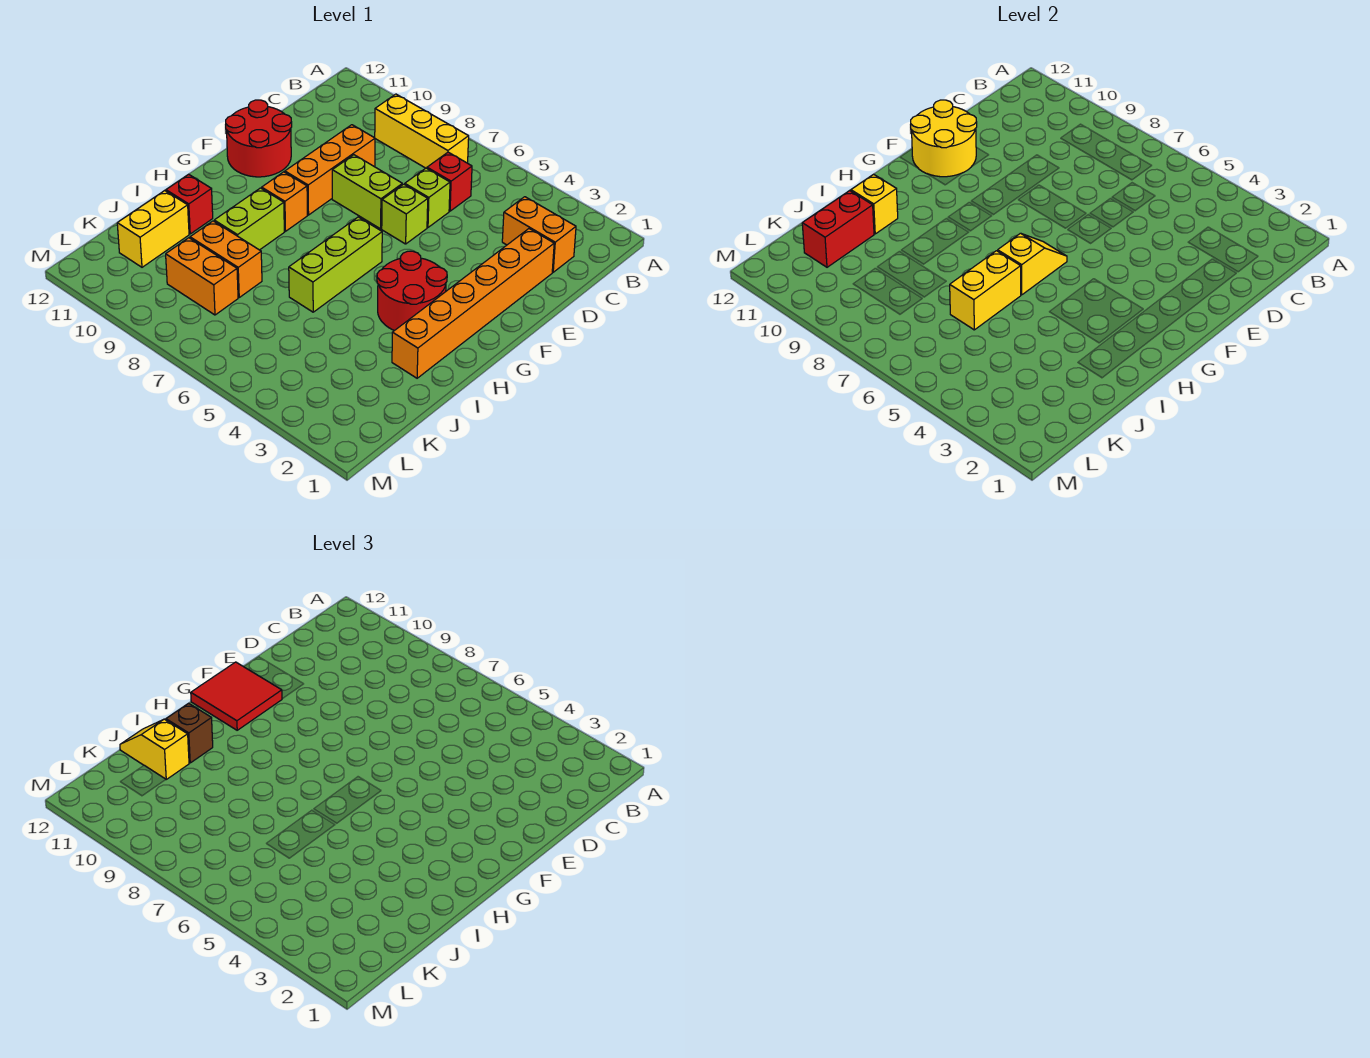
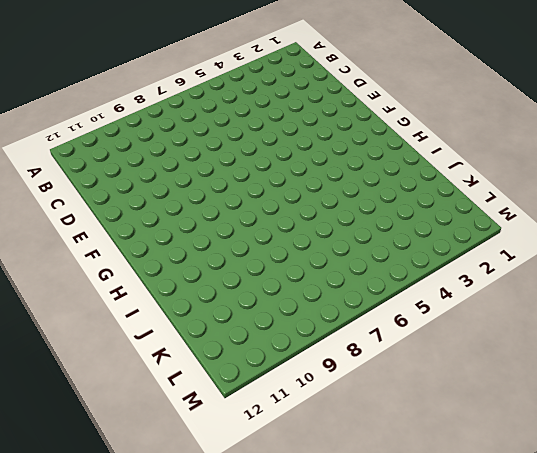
none -> yellow brick B7:B9 level 1
none -> orange brick C2:C3 level 1
none -> red brick C6 level 1

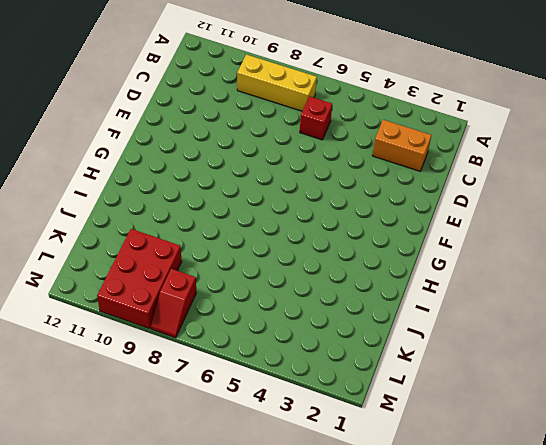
red brick K9:M10 level 1 -> orange brick K8:K9 level 1
red slope L8:M8 level 1 top L -> none
none -> orange brick D2:I2 level 1
none -> lime brick D6 level 1
none -> orange brick D9:F9 level 1

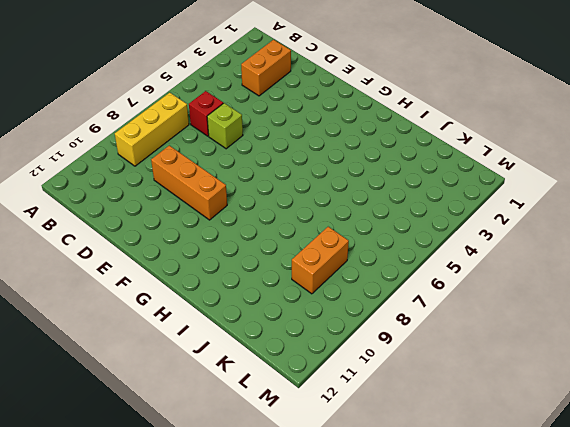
none -> orange brick D2:I2 level 1
none -> lime brick E6 level 1
none -> lime brick E7:E8 level 1

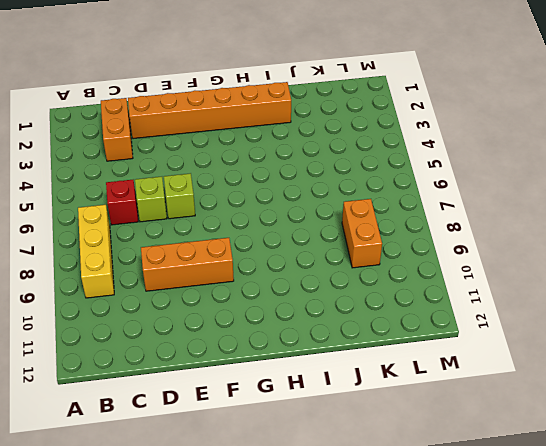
none -> lime brick E7:E8 level 1
none -> red round brick E11:F12 level 1
none -> red round brick G3:H4 level 1

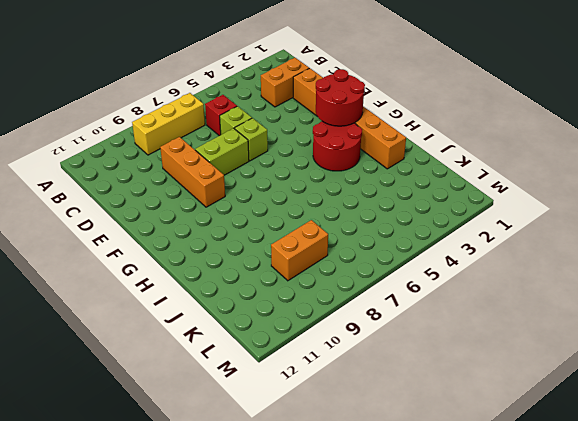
red round brick F2:G3 level 2 -> red round brick E11:F12 level 1
none -> lime brick G6:I6 level 1
none -> orange brick G9 level 1
none -> lime brick H9:I9 level 1

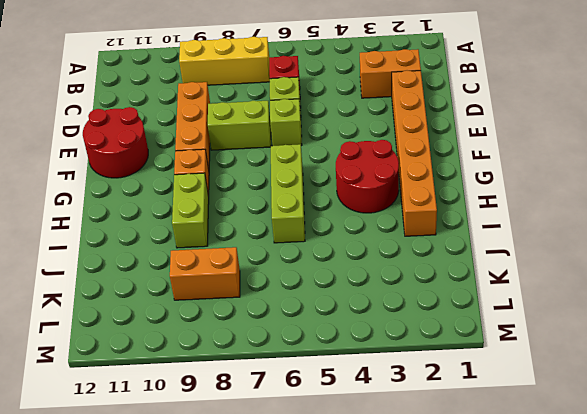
none -> red brick I11 level 1
none -> orange brick J8:J9 level 1
none -> yellow brick J11:K11 level 1

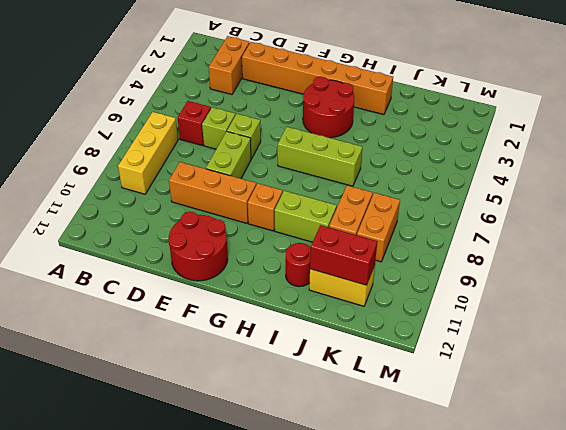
red round brick I11 level 1 -> red brick I11 level 1
none -> yellow round brick E11:F12 level 2
none -> yellow slope G6:H6 level 2 top H
none -> yellow brick I6:J6 level 2

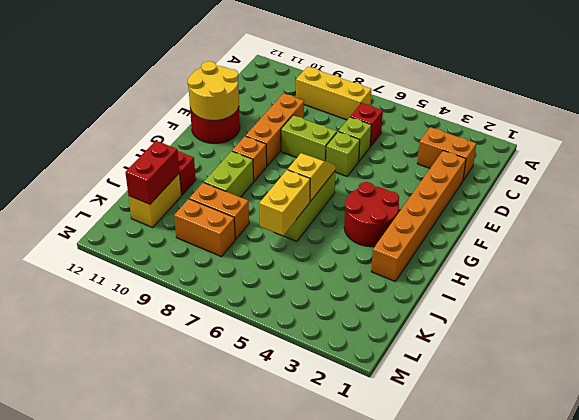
none -> yellow brick I11 level 2
none -> red tile F11:G12 level 3
none -> brown brick I11 level 3

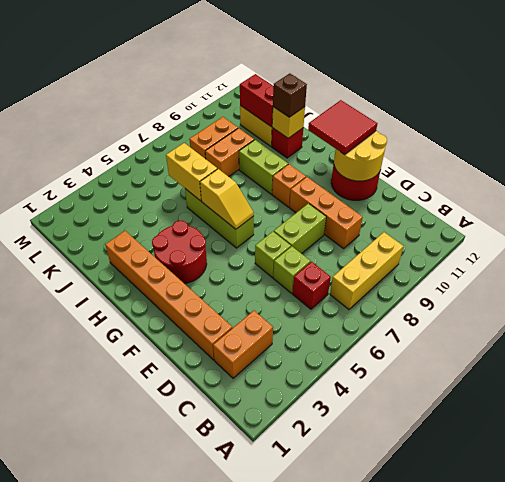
none -> yellow slope J11:J12 level 3 top 11

